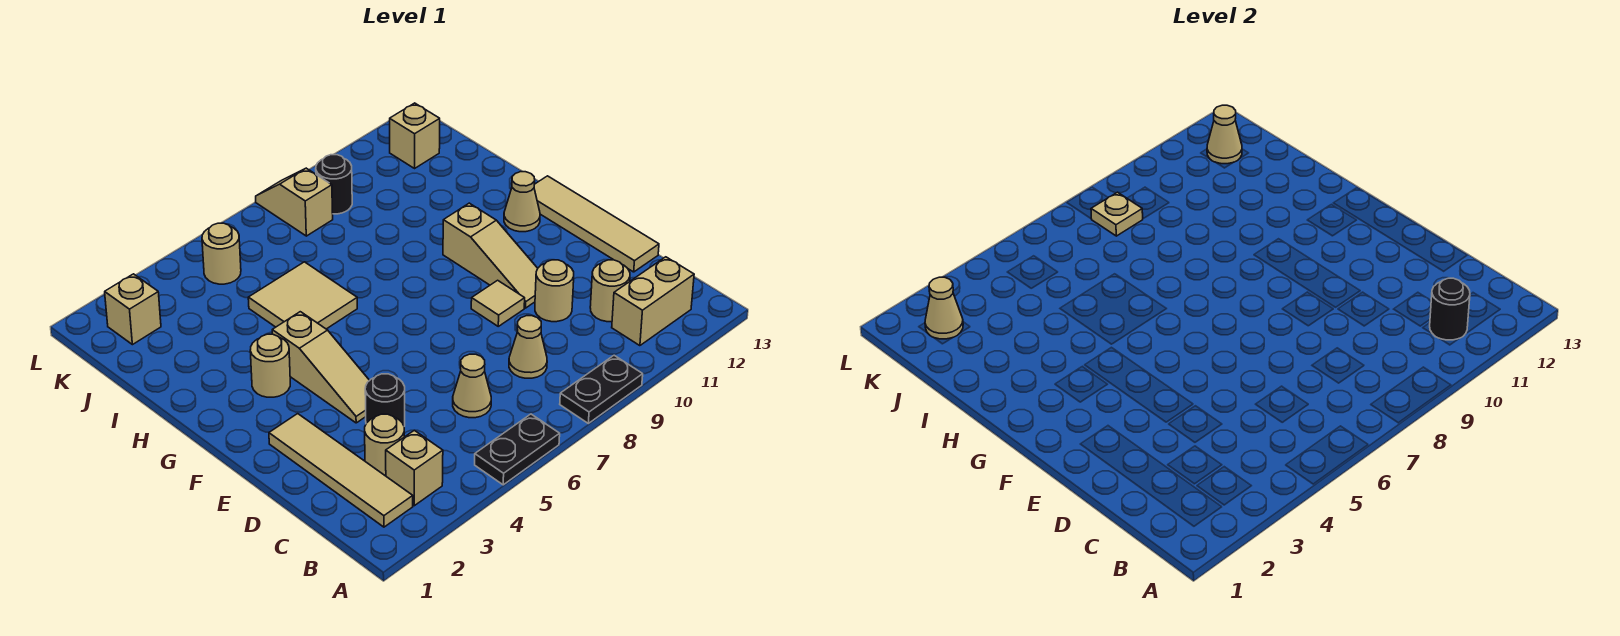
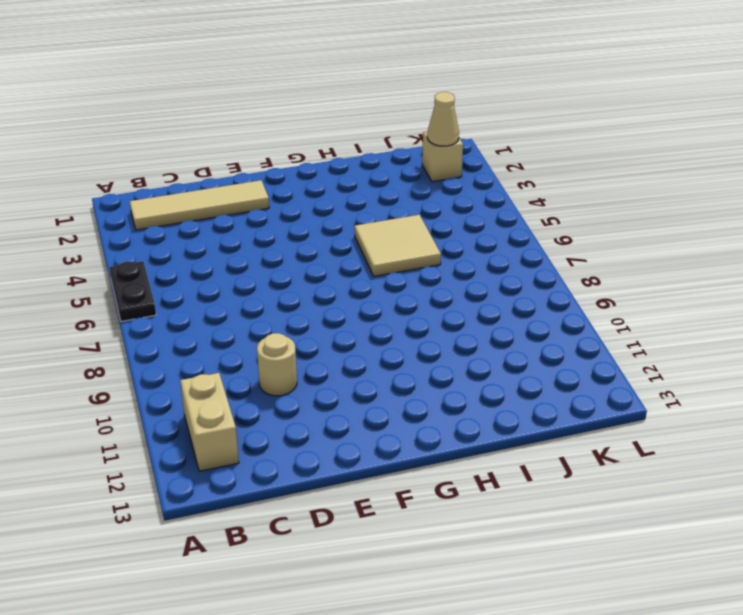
none -> black plate A8:A9 level 1
none -> tan brick B3 level 1
none -> tan round brick C3 level 1

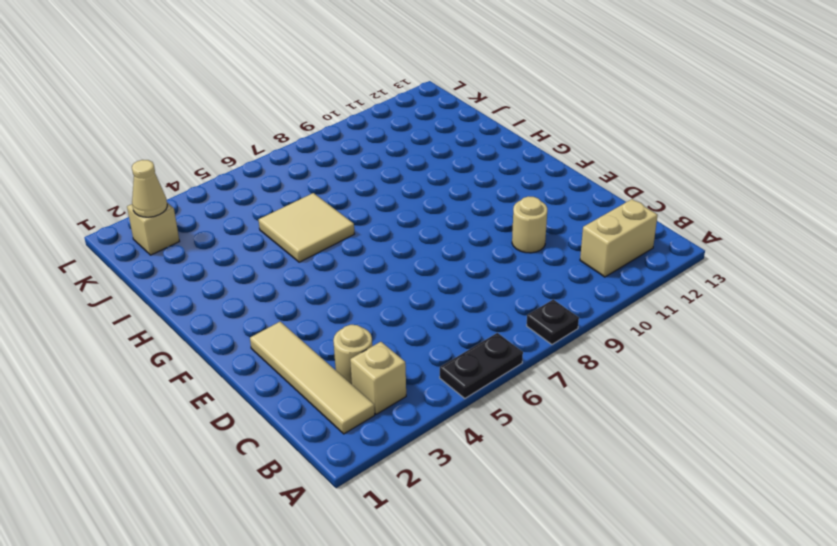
black plate A8 level 1 -> black plate A8:A9 level 1
none -> tan cone C6 level 1
none -> tan cone C8 level 1
none -> tan round brick C11 level 1

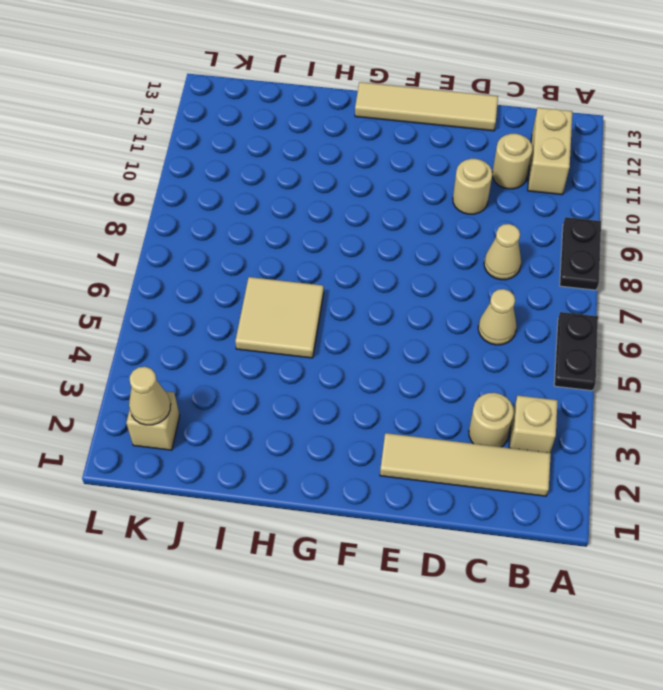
none -> black round brick D4 level 1
none -> tan slope E4:G4 level 1 top G
none -> tan tile E9 level 1

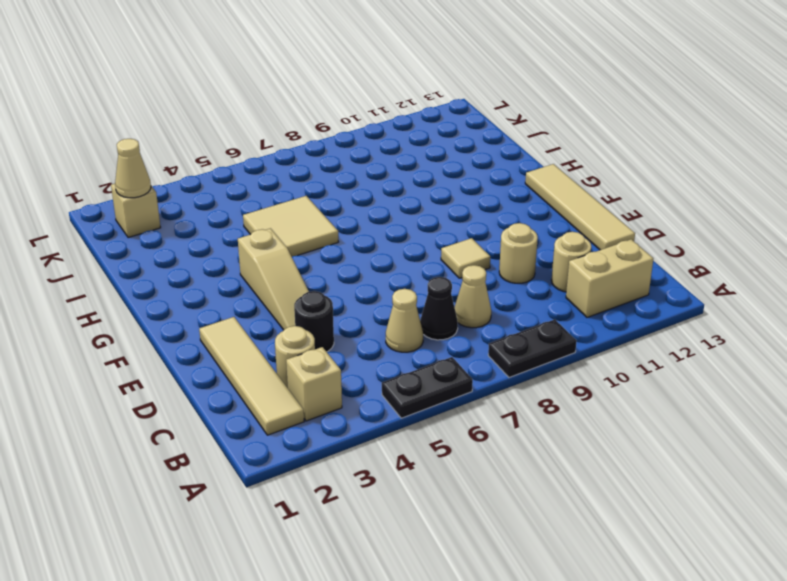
black cone C7 level 1 -> none
none -> tan slope E10:G10 level 1 top G
none -> tan round brick G3 level 1
none -> tan cone G12 level 1

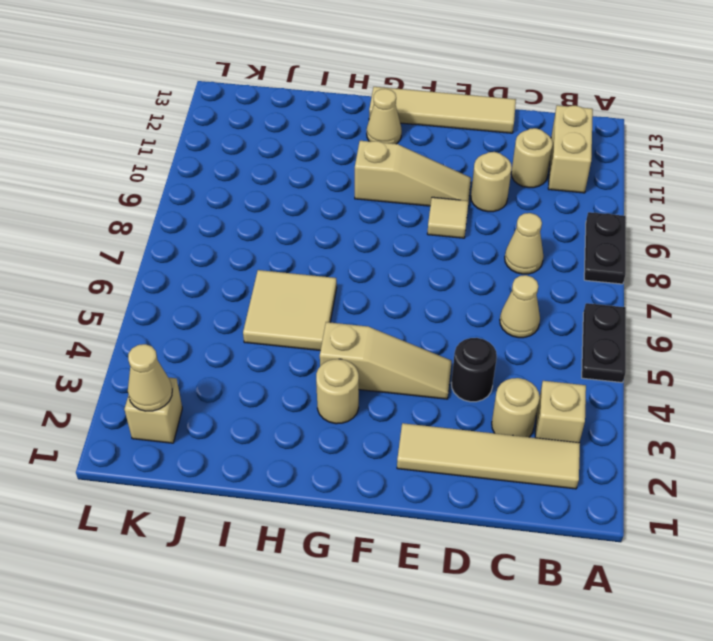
none -> tan round brick K5 level 1
none -> tan slope K8:L8 level 1 top K
none -> black round brick K9 level 1

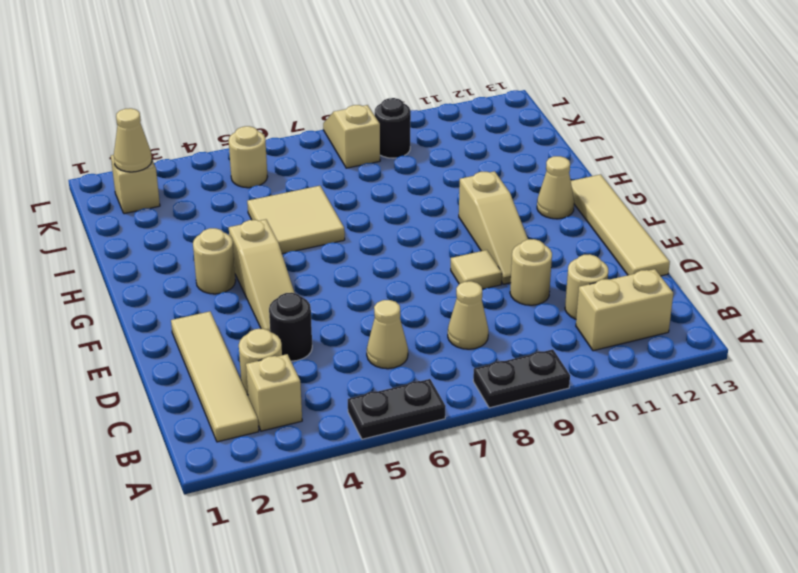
none -> tan brick K12 level 1
none -> black round brick B11 level 2
none -> tan plate K8 level 2

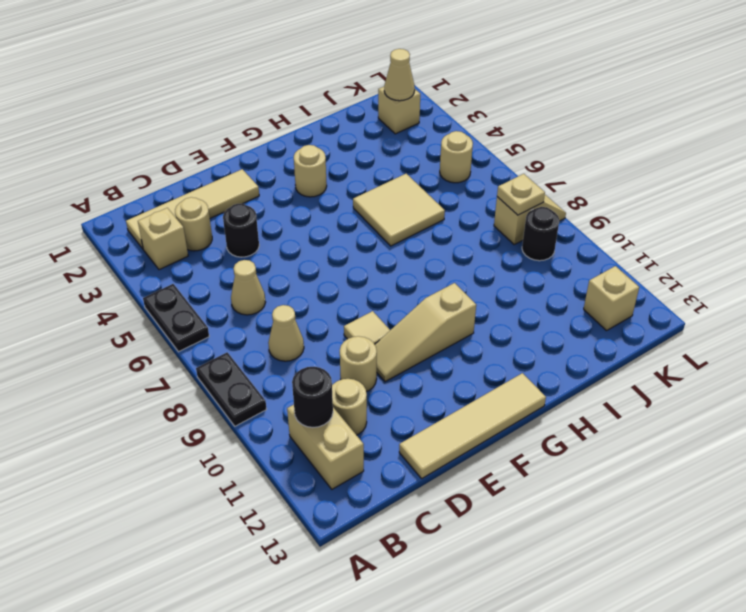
none -> tan slope E4:G4 level 1 top G
none -> tan cone G12 level 1
none -> tan cone K12 level 2

